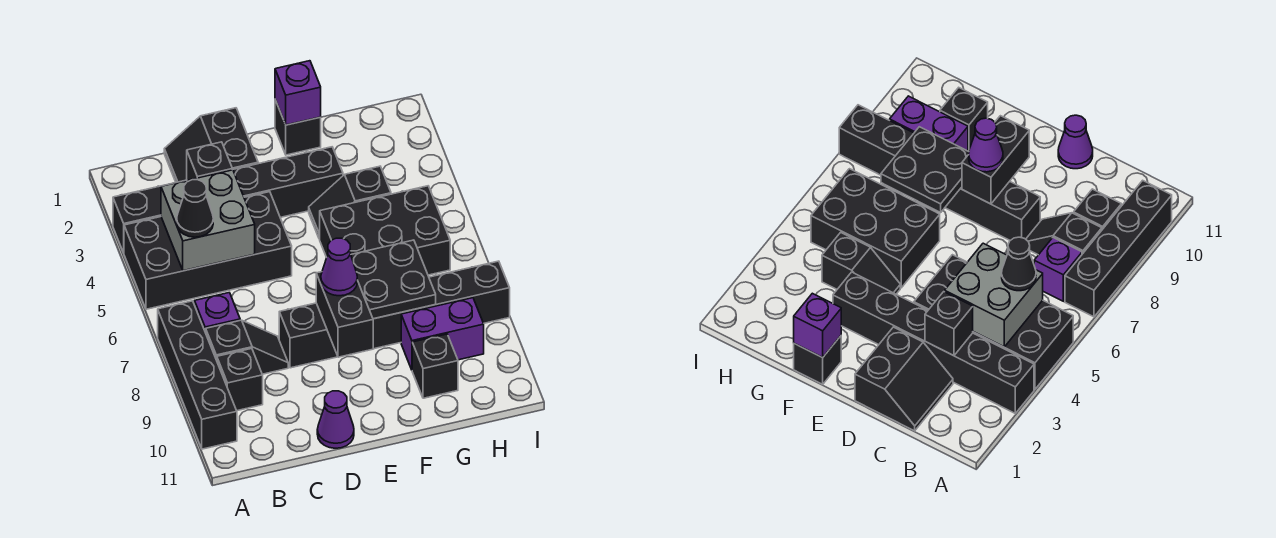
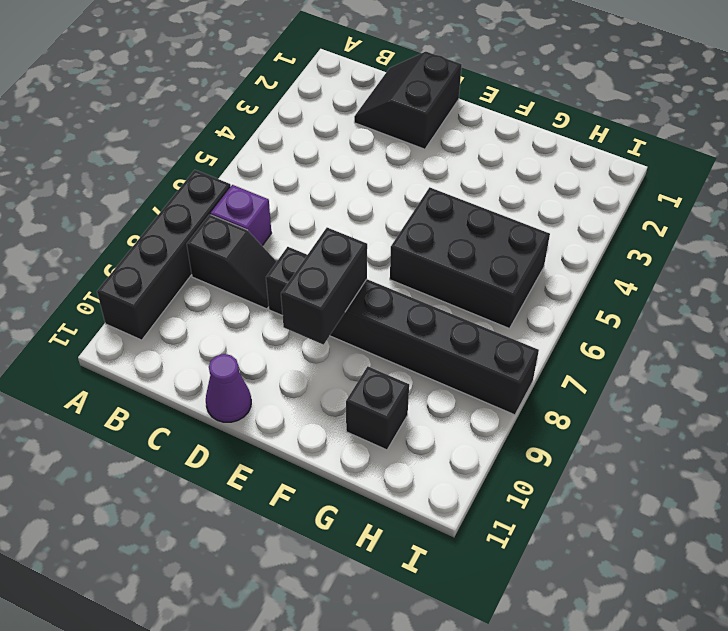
none -> black brick A3:F3 level 1
none -> black brick A4:D5 level 1
none -> black brick B9 level 1

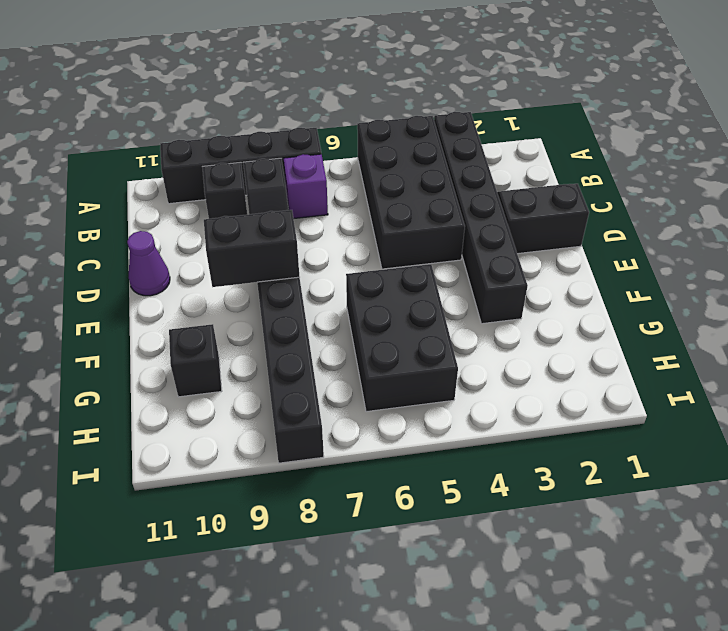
none -> black brick F1 level 1
none -> black slope F4:G4 level 1 top G
none -> purple brick G9:H9 level 1

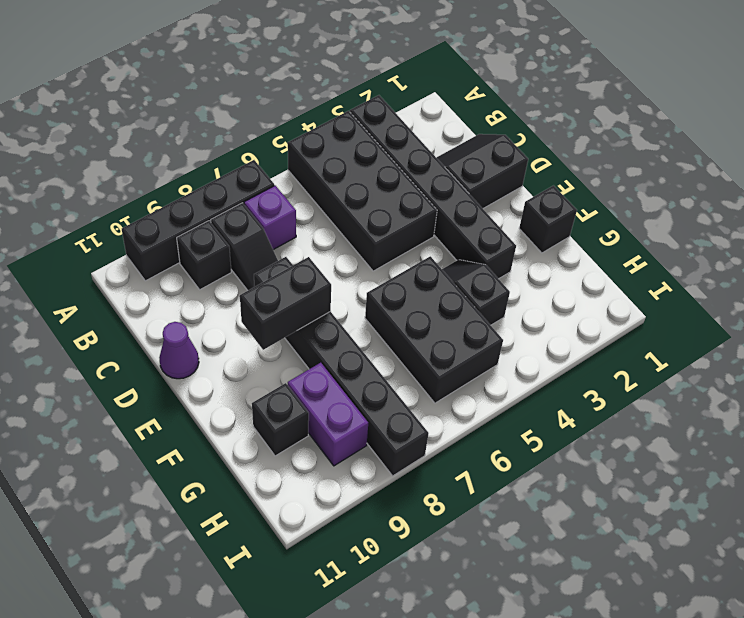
none -> grey brick B4:C5 level 2
none -> black brick C3 level 2
none -> purple brick F1 level 2

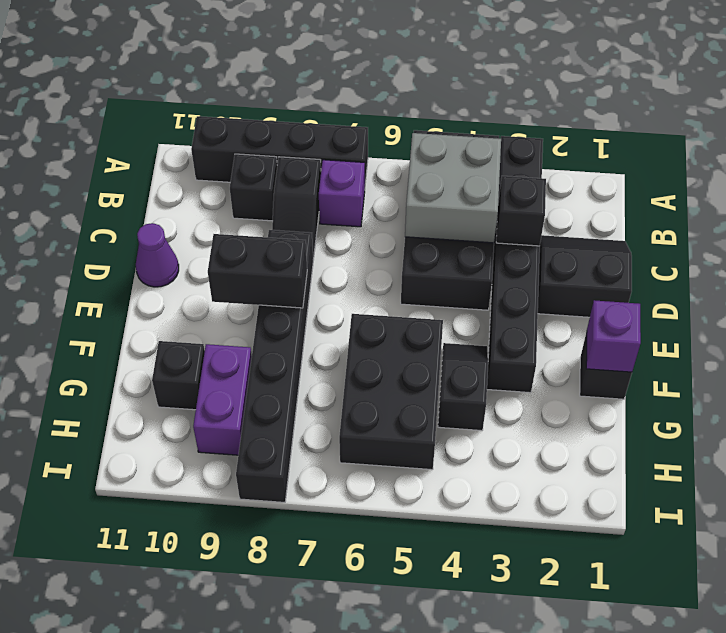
none -> black plate F7:G8 level 2
none -> black cone B5 level 3
none -> purple cone E8 level 3

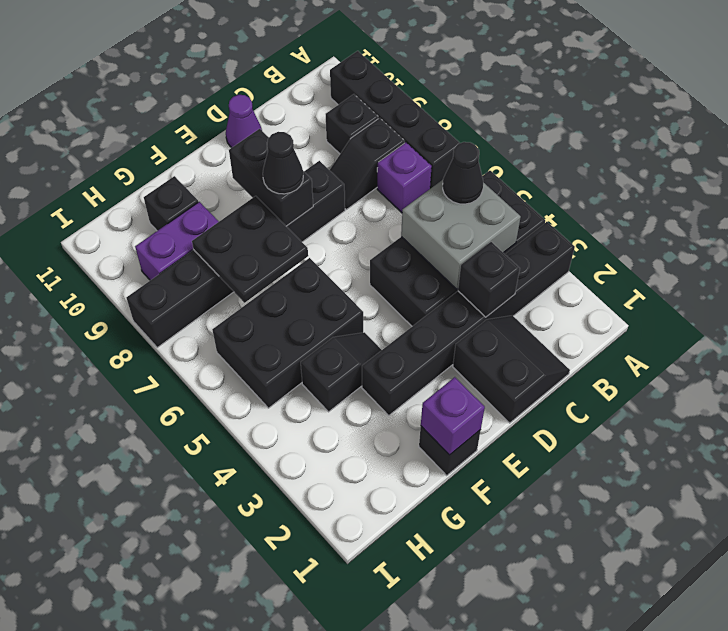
black cone E8 level 3 -> purple cone E8 level 3

